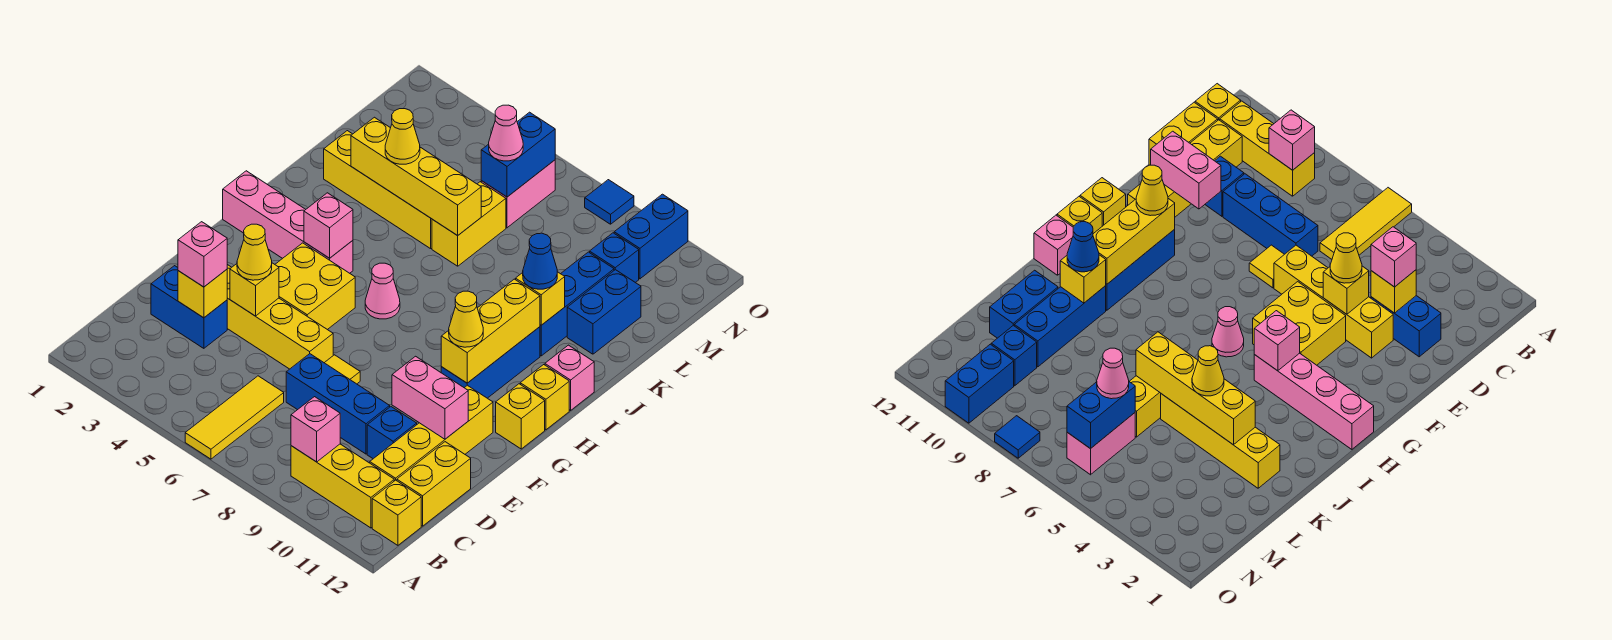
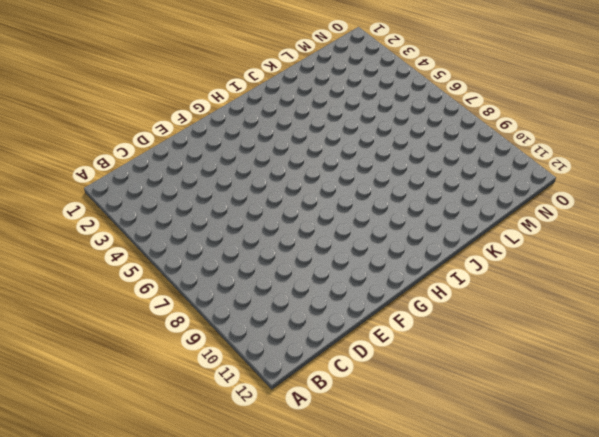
none -> yellow tile A6:C6 level 1
none -> yellow brick B9:B11 level 1
none -> yellow brick B12 level 1
none -> yellow brick C11:F11 level 1

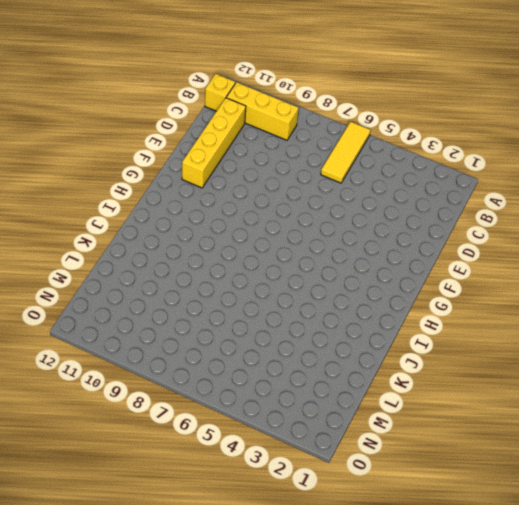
none -> yellow brick C12:D12 level 1
none -> blue brick D2:D3 level 1
none -> blue brick D7:D9 level 1
none -> blue brick D10 level 1

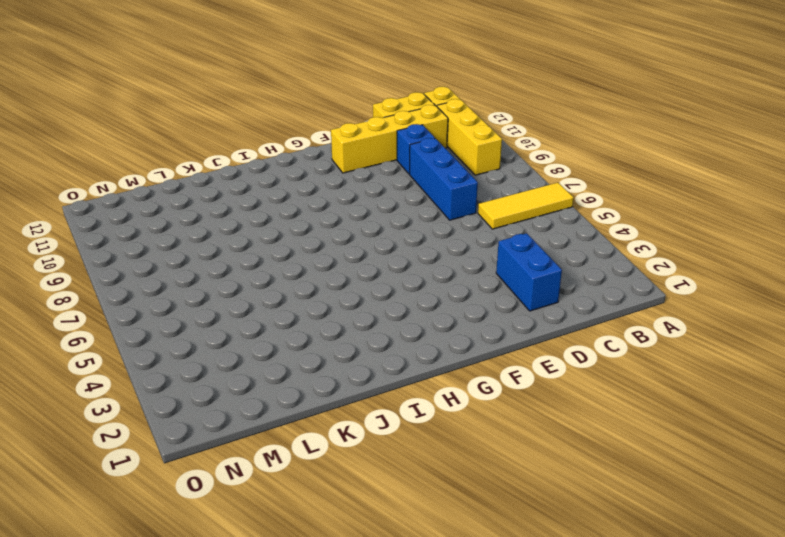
none -> yellow brick E3:E6 level 1
none -> yellow tile E7 level 1
none -> yellow brick F4:G5 level 1
none -> blue brick G10:I10 level 1

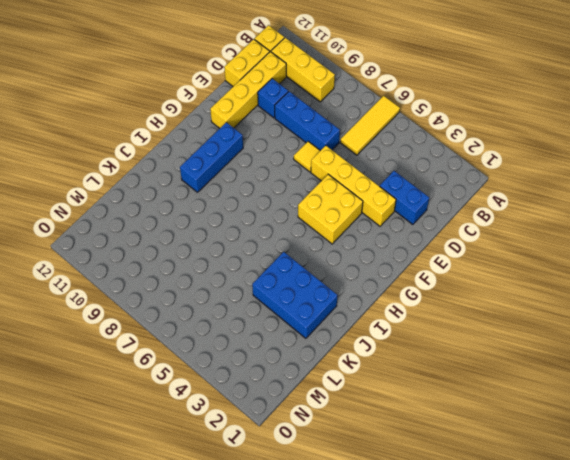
blue brick J2:K4 level 1 -> yellow brick K2:K5 level 1
none -> yellow brick G12 level 1
none -> pink brick H1:H4 level 1
none -> pink cone H6 level 1
none -> yellow brick H12 level 1

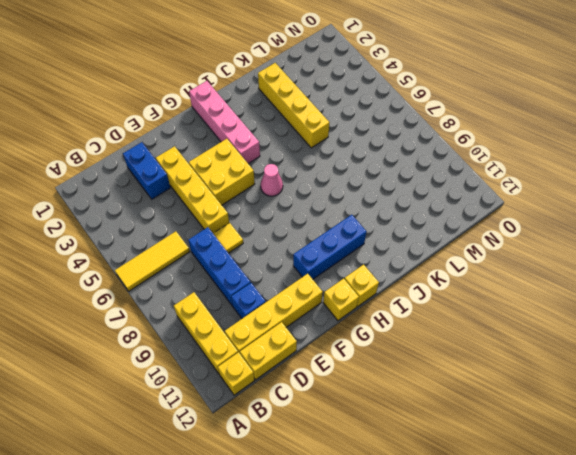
none -> pink brick I12 level 1
none -> blue brick J10:L10 level 1
none -> yellow brick K6:L6 level 1
none -> blue brick K11:L11 level 1

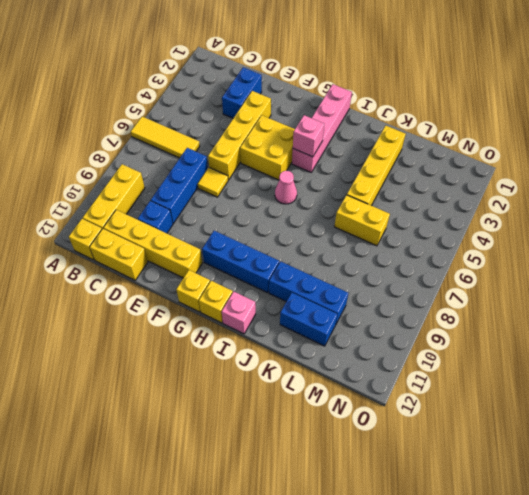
none -> pink brick M6:N6 level 1
none -> blue brick M10 level 1
none -> blue brick N10:O10 level 1
none -> blue tile O8 level 1

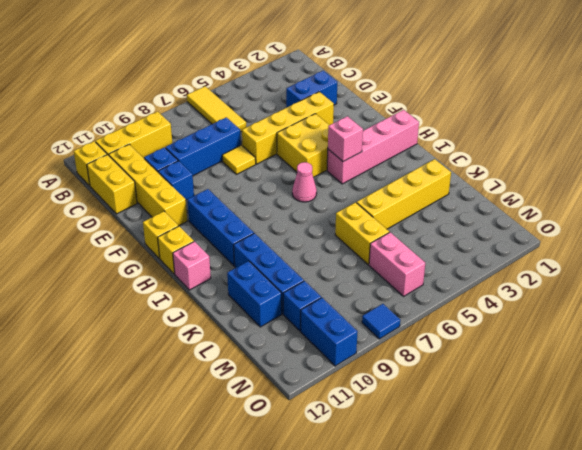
blue brick E10 level 1 -> none
none -> pink brick B9 level 2
none -> yellow brick D3 level 2
none -> yellow brick E4 level 2
none -> pink brick E10:E11 level 2

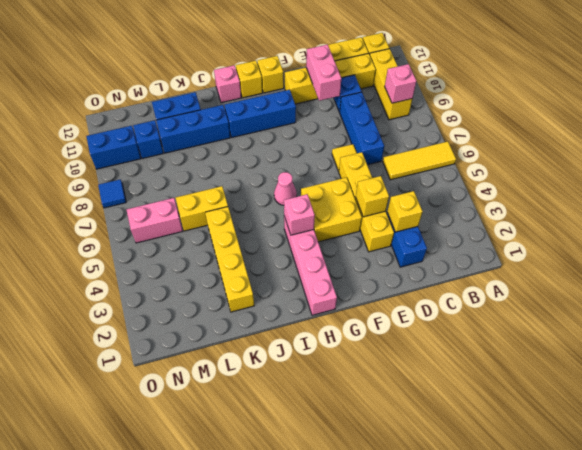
none -> yellow brick G10:I10 level 2
none -> yellow brick J10 level 2
none -> yellow brick K3:K6 level 2
none -> blue brick M6:N6 level 2

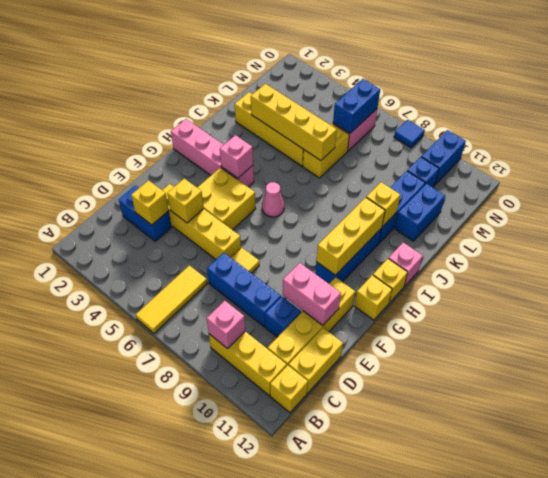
none -> pink brick D3 level 3
none -> yellow cone E4 level 3
none -> yellow cone G10 level 3
none -> blue cone J10 level 3

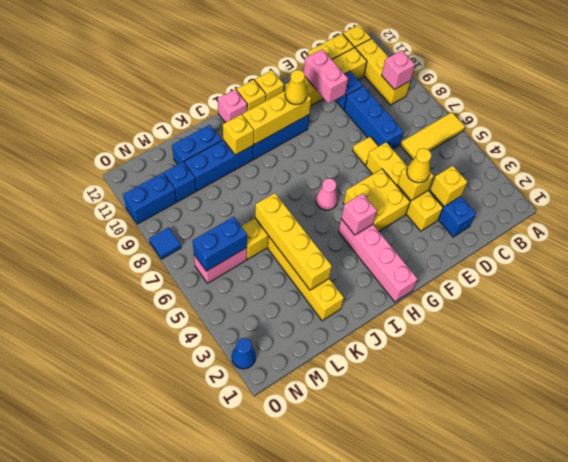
blue cone O2 level 1 -> blue cone J10 level 3
none -> pink brick D3 level 3
none -> yellow cone K4 level 3
none -> pink cone M6 level 3

